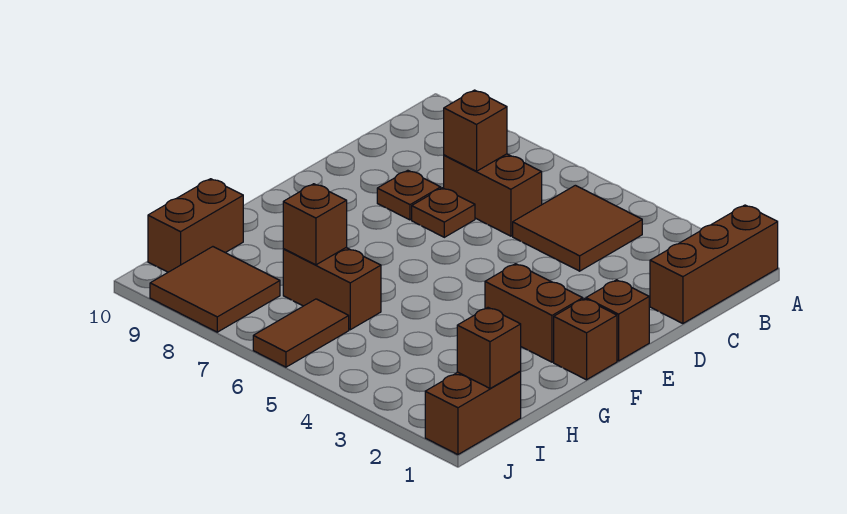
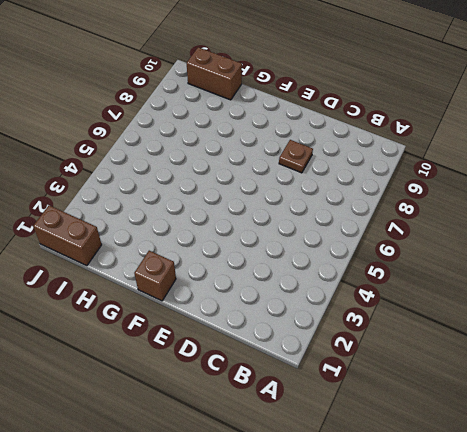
none -> brown brick A1:C1 level 1
none -> brown tile B4:C5 level 1
none -> brown brick C6:C7 level 1

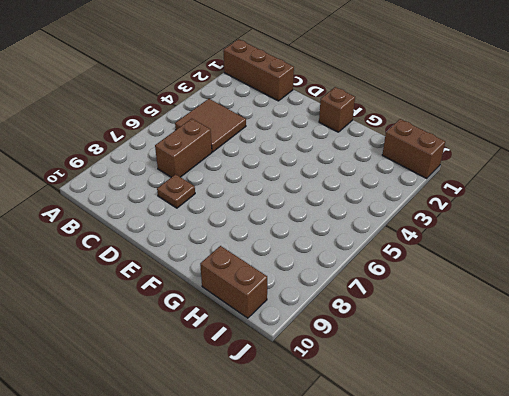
none -> brown plate D7 level 1
none -> brown brick E1 level 1
none -> brown brick F2:F3 level 1

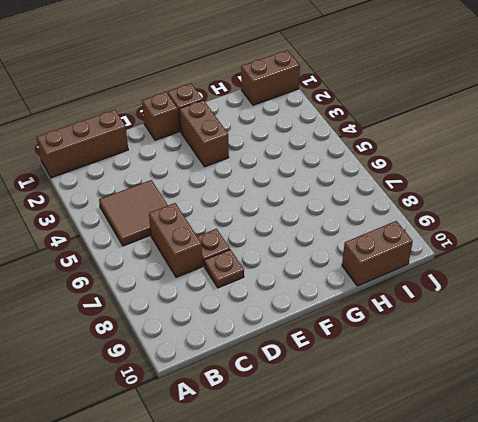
none -> brown brick H6:H7 level 1
none -> brown tile I6:J6 level 1
none -> brown tile I8:J9 level 1

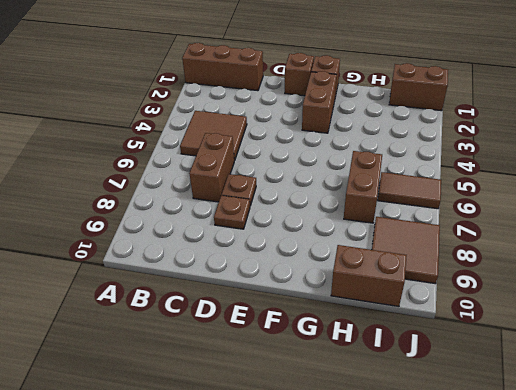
none -> brown brick C7 level 2
none -> brown brick H7 level 2
none -> brown brick I1 level 2

